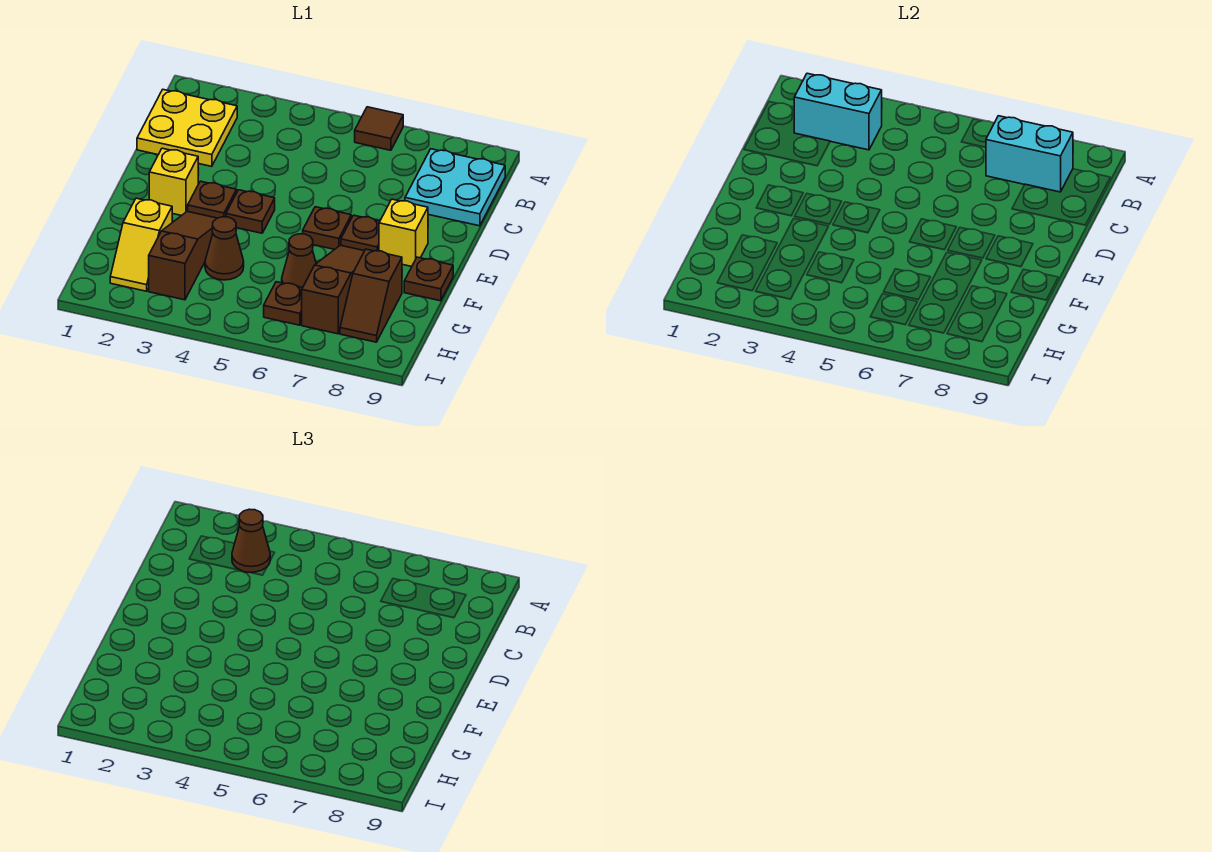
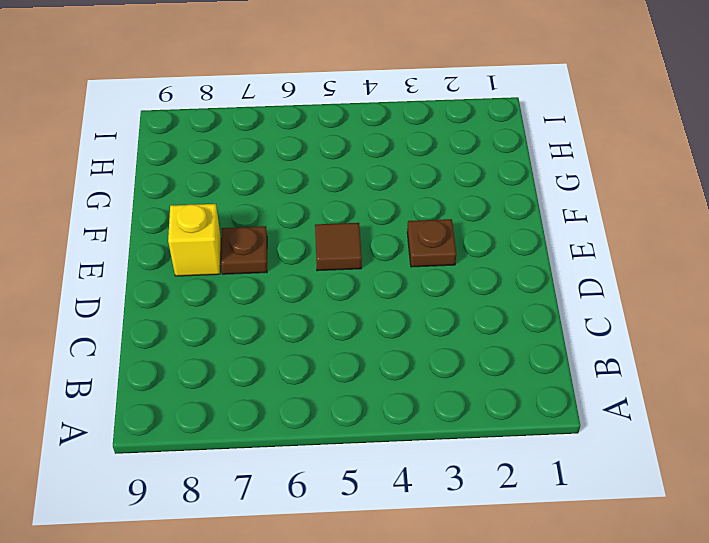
brown tile E5 level 1 -> brown tile A6 level 1
none -> yellow plate B1:C2 level 1
none -> cyan plate B8:C9 level 1
none -> yellow brick E2 level 1

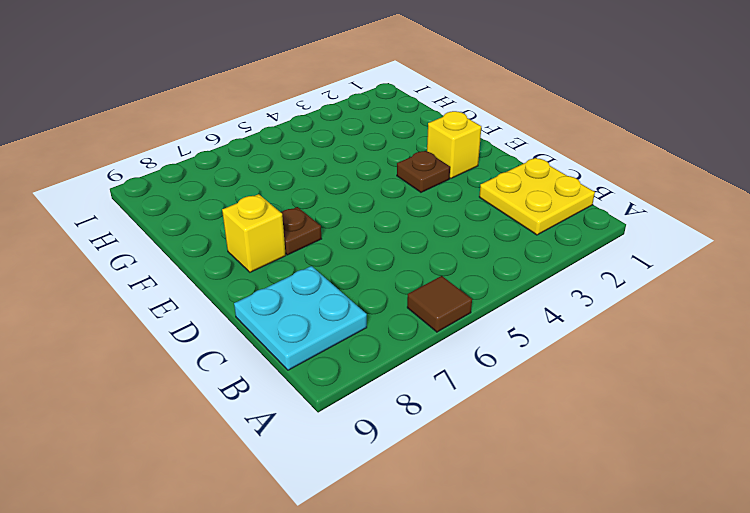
none -> brown plate E4 level 1
none -> brown plate E6 level 1
none -> brown slope F3:H3 level 1 top H

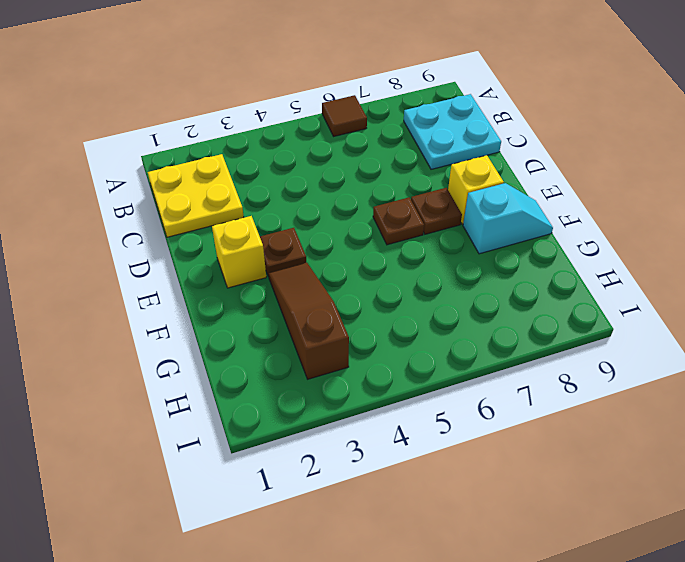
cyan slope F8:F9 level 1 top 8 -> brown plate F9 level 1
none -> brown plate E4 level 1
none -> brown slope F7:H7 level 1 top H
none -> yellow slope G2:H2 level 1 top G

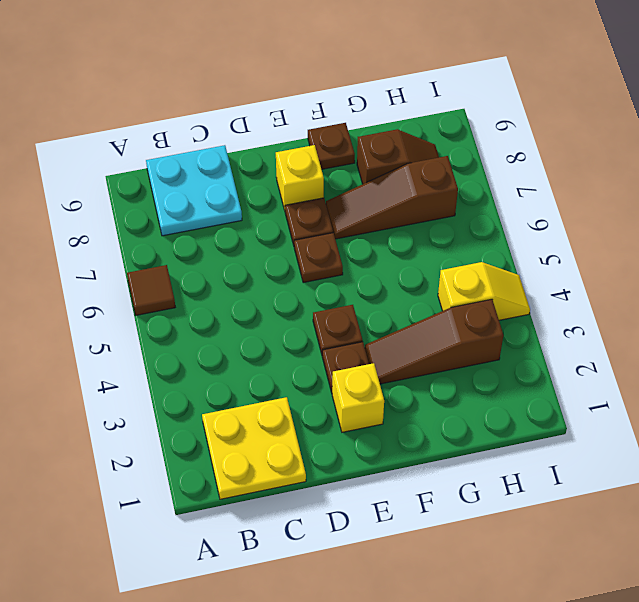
yellow slope H4:I4 level 1 top H -> yellow slope G2:H2 level 1 top G
none -> brown cone G4 level 1
none -> brown cone G6 level 1
none -> brown plate H6 level 1

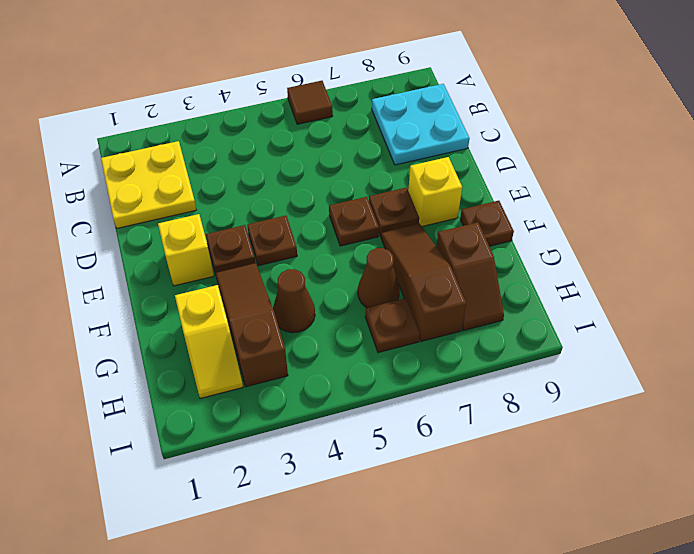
none -> cyan brick B2:B3 level 2
none -> cyan brick B7:B8 level 2
none -> brown cone B3 level 3

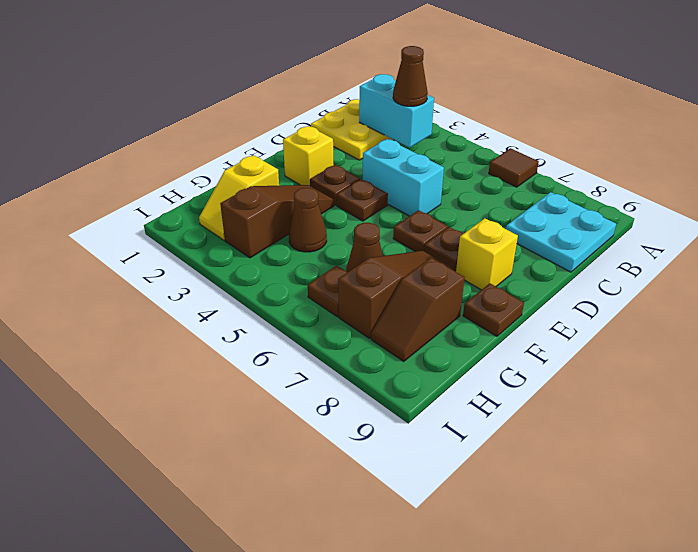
cyan brick D4:D5 level 1 -> cyan brick B7:B8 level 2

